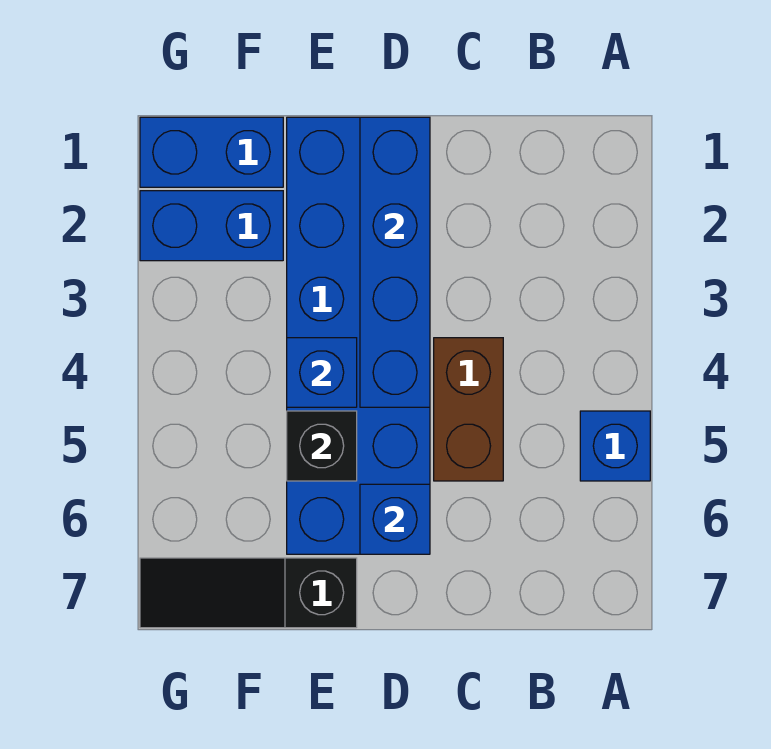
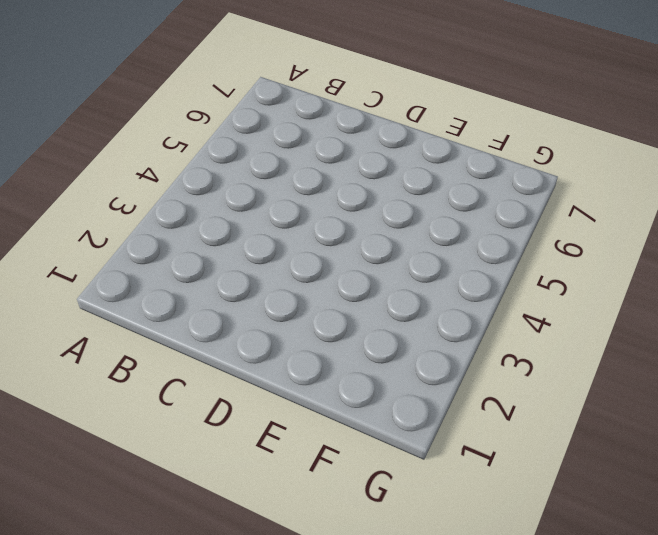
none -> blue brick A5 level 1
none -> brown brick C4:C5 level 1

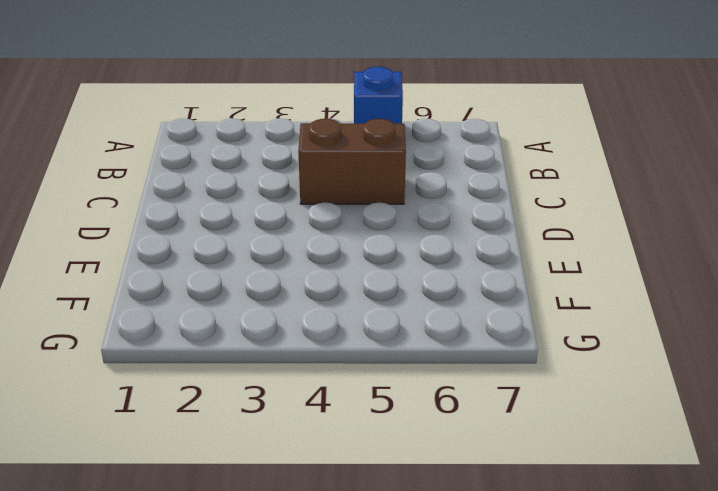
none -> blue brick D1:E6 level 1
none -> black slope E7:G7 level 1 top E

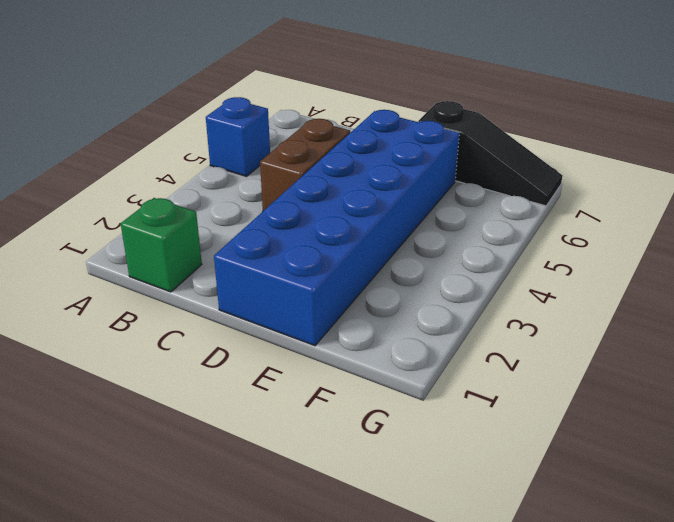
green brick B1 level 1 -> none
none -> blue brick F1:G1 level 1
none -> blue brick F2:G2 level 1

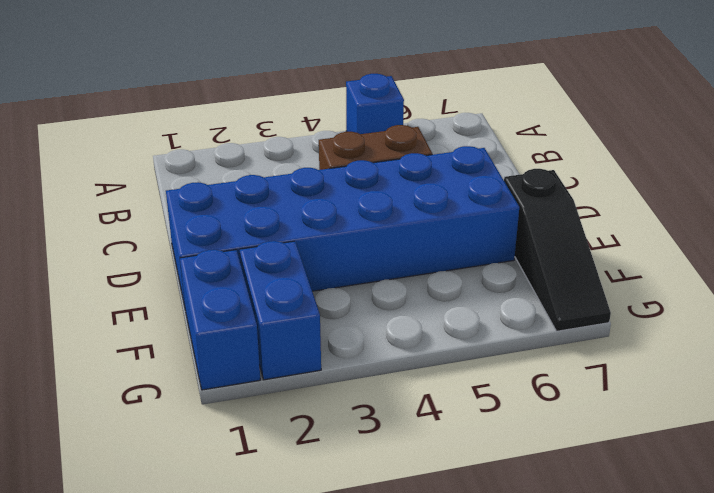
none -> blue brick D1:D4 level 2
none -> blue brick D6 level 2

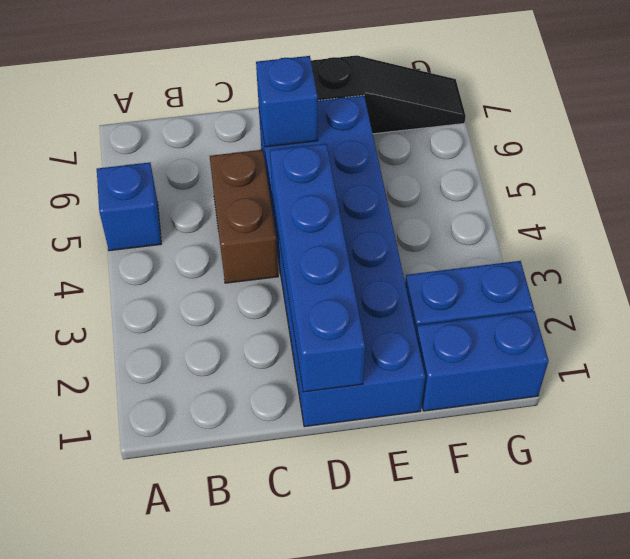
none -> blue brick E4 level 2
none -> black brick E5 level 2

